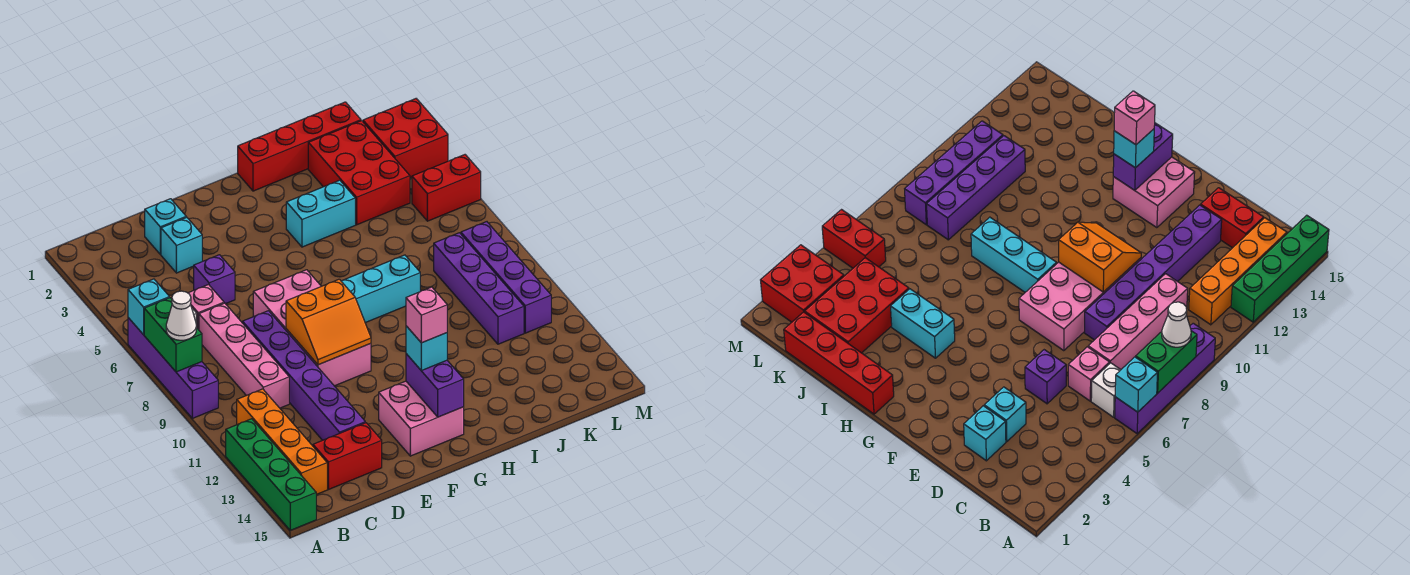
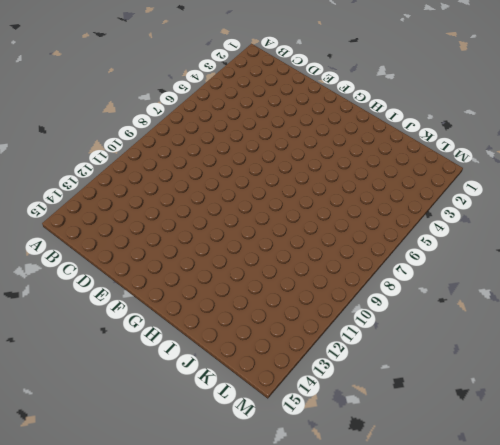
none -> purple brick A6:A9 level 1
none -> green brick A12:A15 level 1
none -> white brick B6 level 1

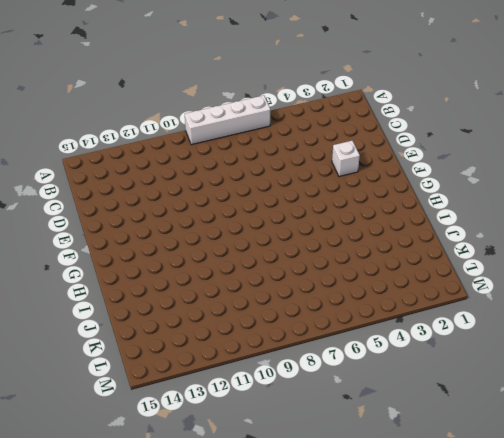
white brick A6:A9 level 1 -> purple brick A6:A9 level 1
white brick E3 level 1 -> white brick B6 level 1
none -> green brick A12:A15 level 1
none -> orange brick B11:B14 level 1
none -> pink brick C6 level 1

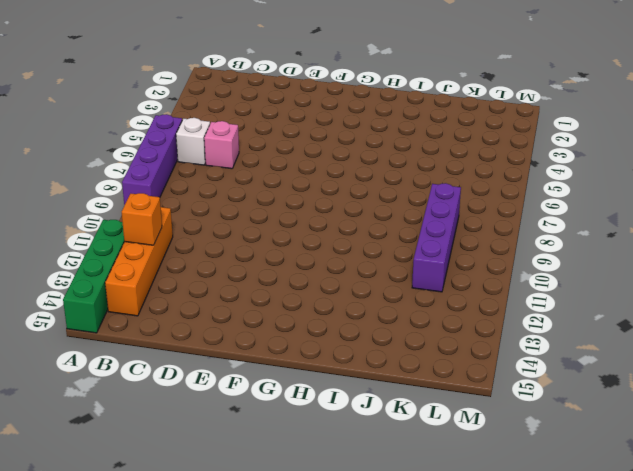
orange brick B12 level 2 -> none
none -> pink brick C7:C10 level 1
none -> red brick C14:D14 level 1
none -> cyan brick D2 level 1

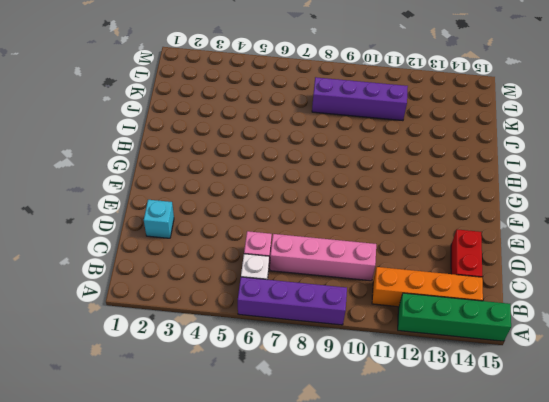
none -> cyan brick D3 level 1
none -> purple brick D5 level 1
none -> purple brick D8:D13 level 1

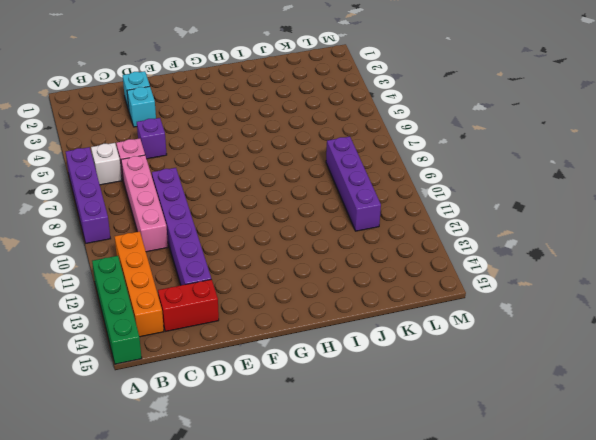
none -> pink brick E7:F10 level 1
none -> pink brick F13:G14 level 1
none -> cyan brick G8:I8 level 1

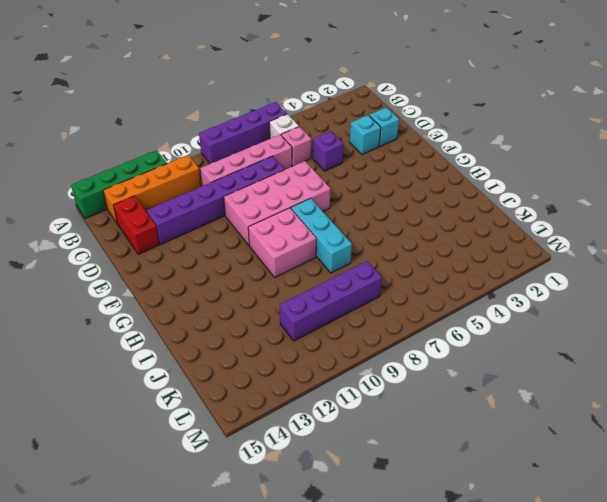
pink brick G9:H10 level 1 -> pink brick F13:G14 level 1
none -> red brick H1:K1 level 1
none -> cyan brick H4:I4 level 1
none -> red brick J2:K4 level 1

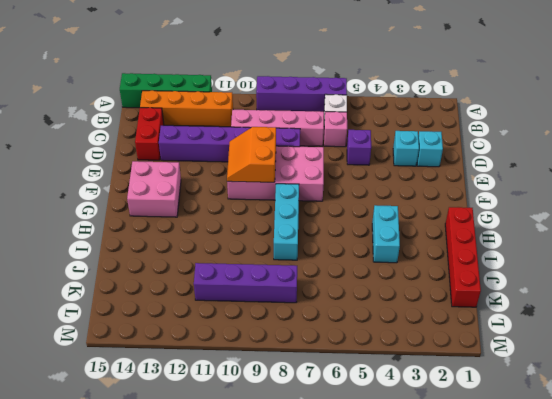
none -> red brick J2:K4 level 1
none -> red brick L2:M3 level 1
none -> red brick L5:M5 level 1

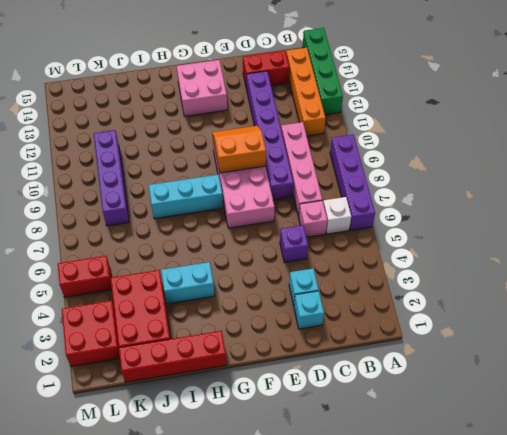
none -> purple brick L8:L11 level 1
none -> cyan brick A6 level 2
none -> green brick A7:A8 level 2

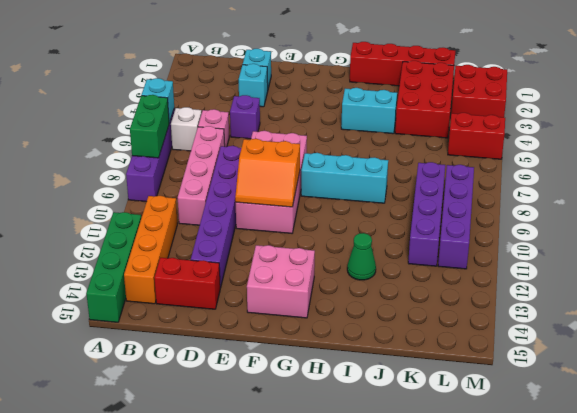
green cone I12 level 1 -> none
none -> purple brick G13:G14 level 2
none -> white cone A8 level 3
none -> cyan brick G13 level 3

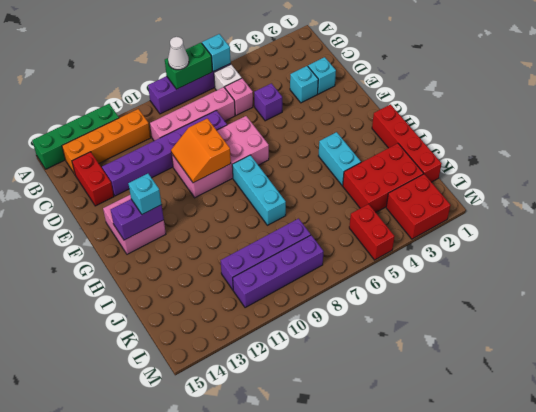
none -> pink brick G13 level 4

